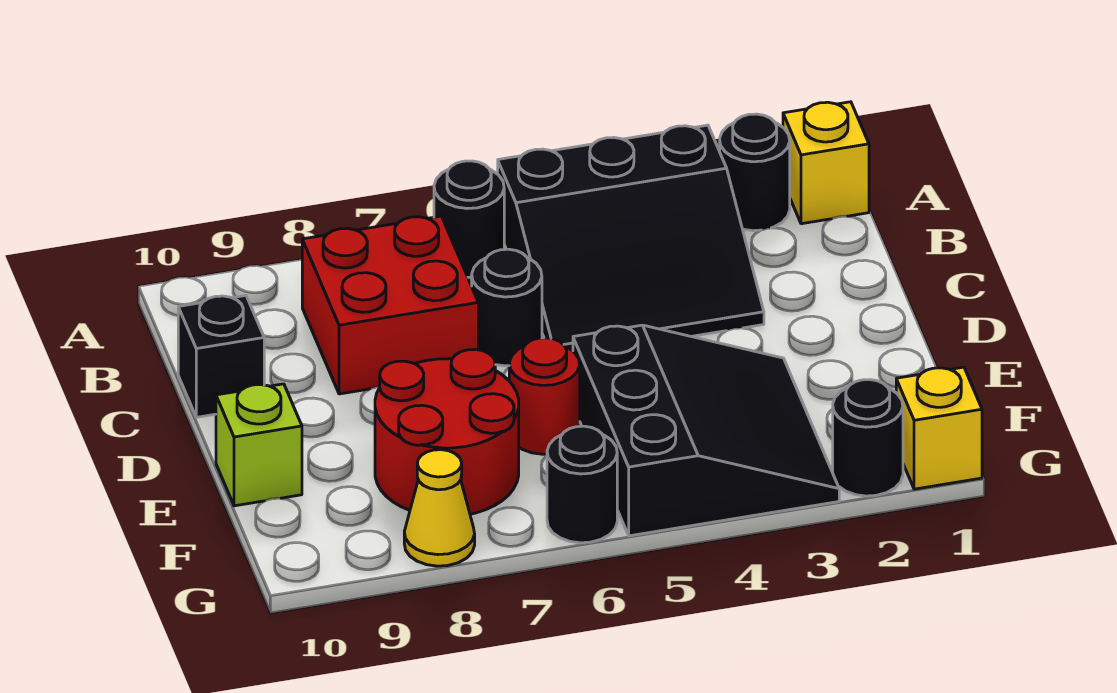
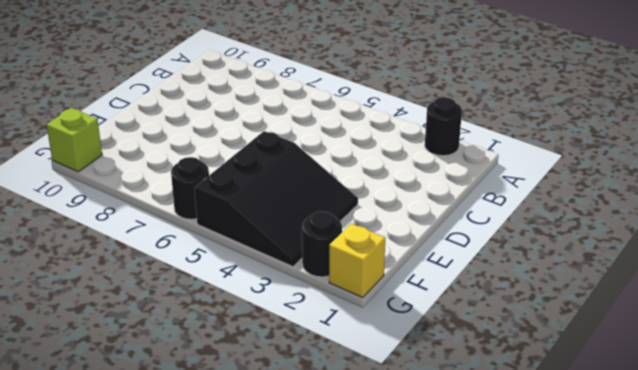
lime brick G10 level 1 -> lime brick E10 level 1
none -> yellow brick A1 level 1
none -> black slope A3:C5 level 1 top A
none -> black round brick A6 level 1

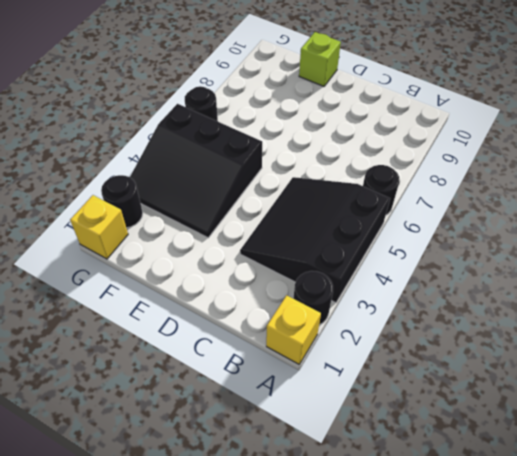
none -> red brick B7:C8 level 1
none -> black round brick C6 level 1
none -> black brick C10 level 1

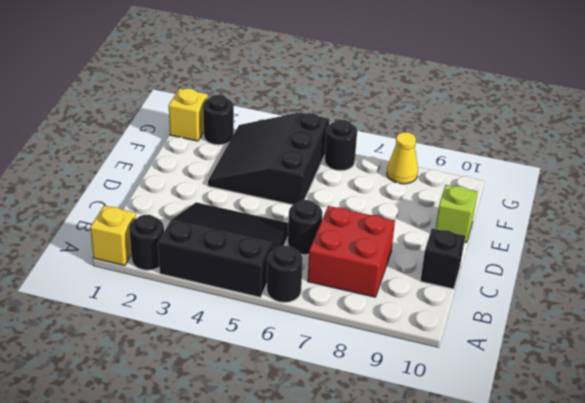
none -> red round brick E6 level 1
none -> red round brick E7:F8 level 1

